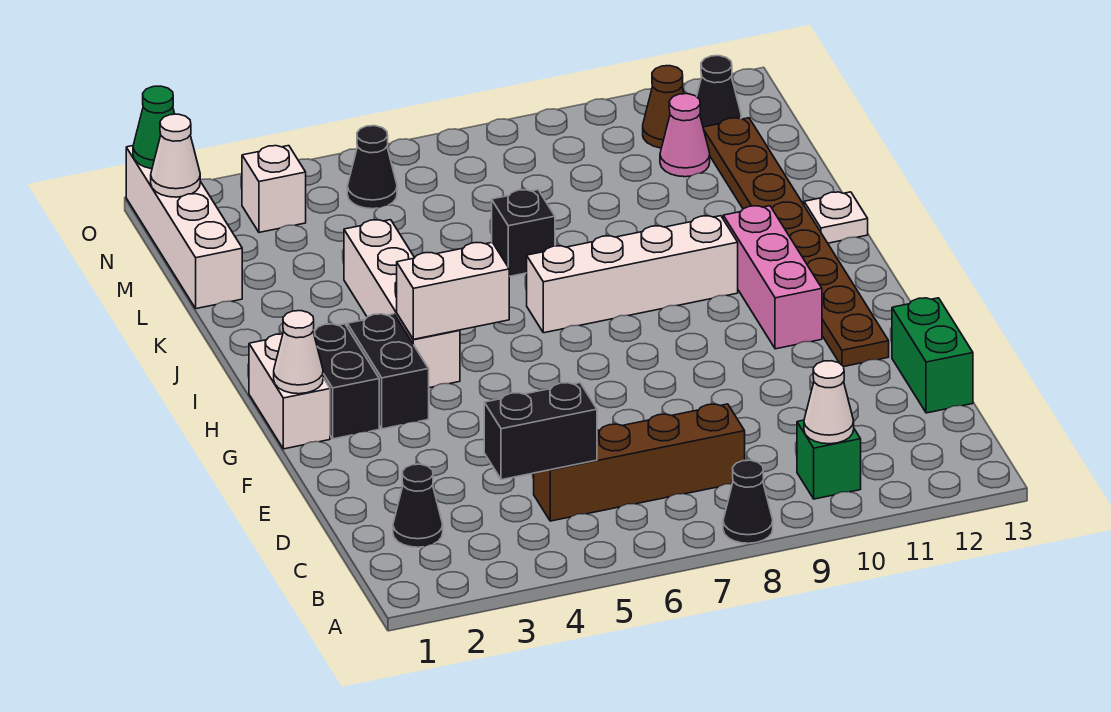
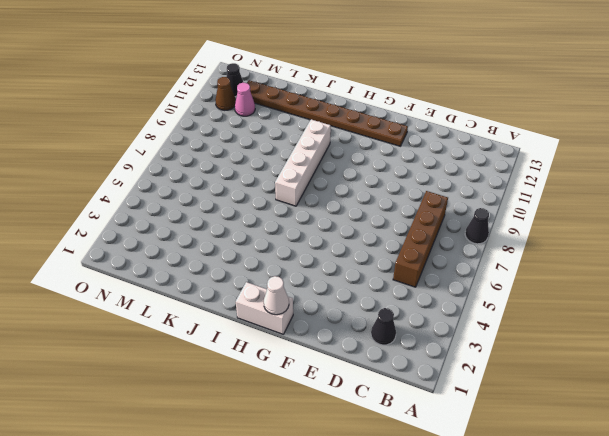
none -> green brick B10 level 1
none -> green brick D13:E13 level 1
none -> black brick G2:H2 level 1

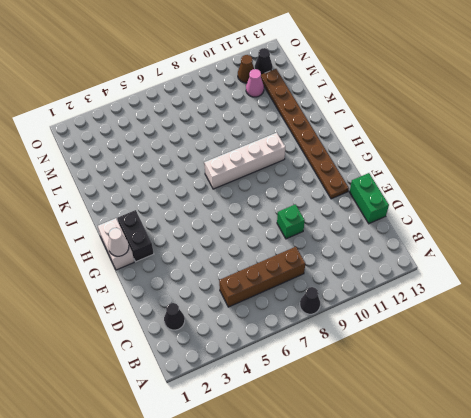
green brick E9 level 1 -> green brick B10 level 1
none -> black brick G3:H3 level 1
none -> pink brick G11:I11 level 1
none -> white brick H4:K4 level 1

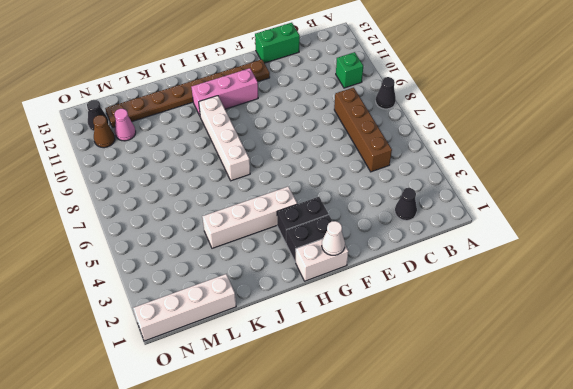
none -> white plate J13 level 1
none -> black brick K7 level 1
none -> white brick N3 level 1

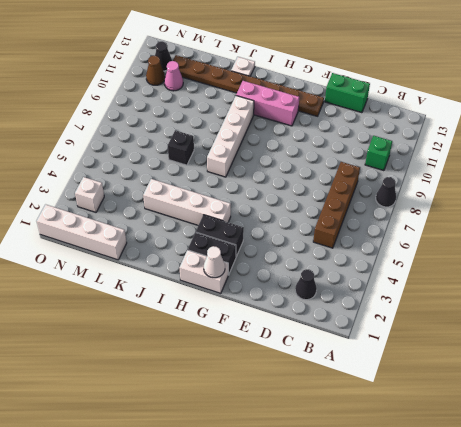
none -> black cone N5 level 1
none -> white cone B10 level 2
none -> black brick C4:C5 level 2

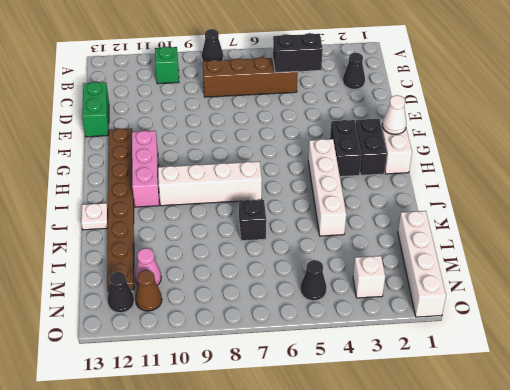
none -> white cone B10 level 2
none -> white brick H4:H5 level 2
none -> white cone N1 level 2

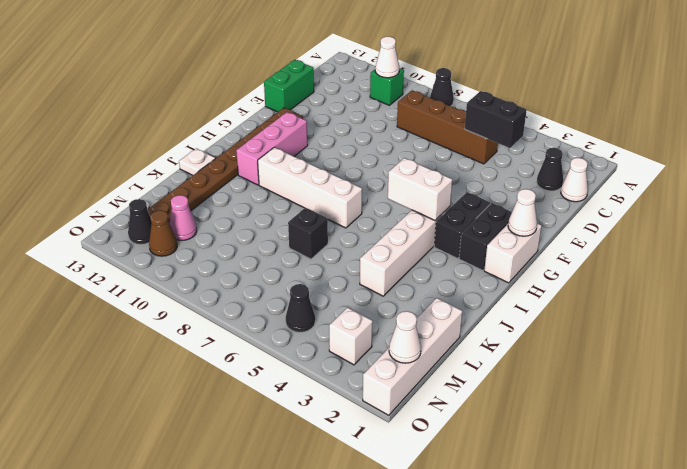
white cone C1 level 1 -> none
none -> green cone O1 level 2

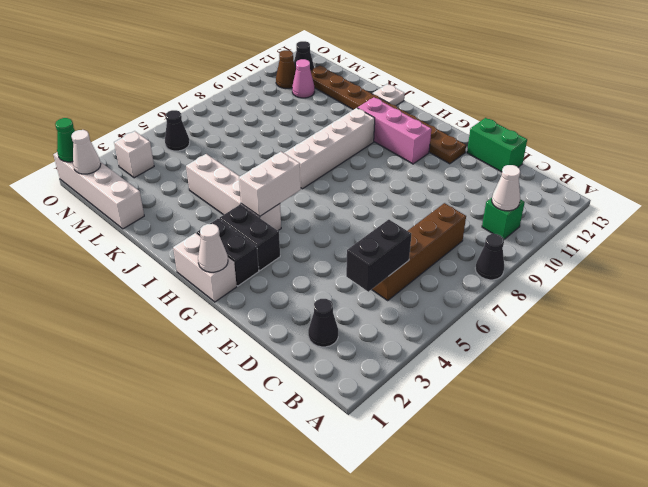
none -> black brick K7 level 1

